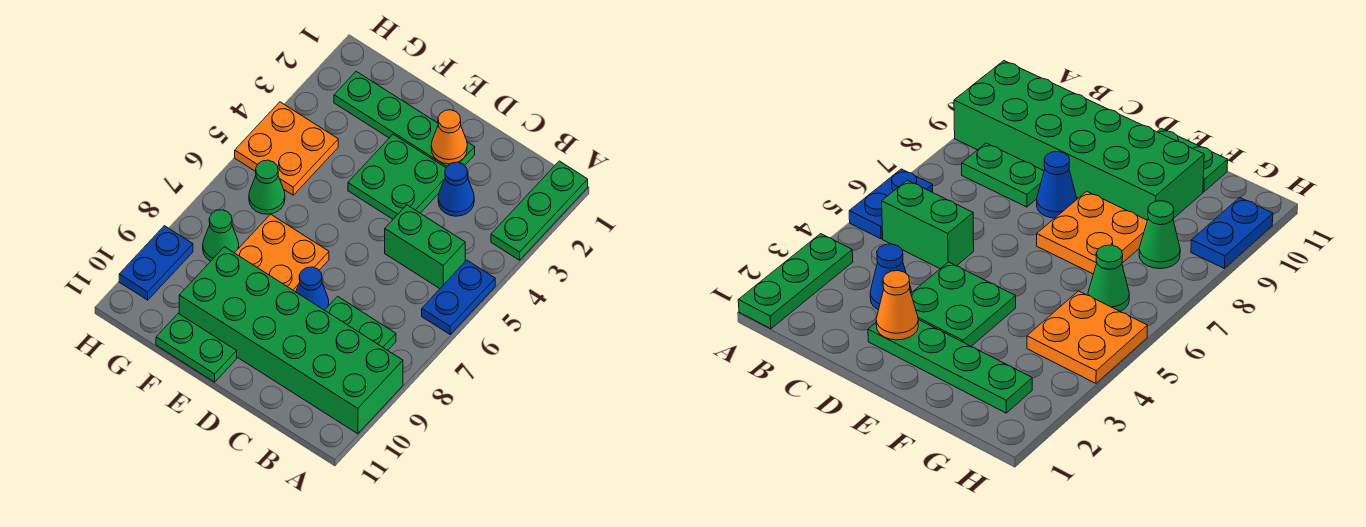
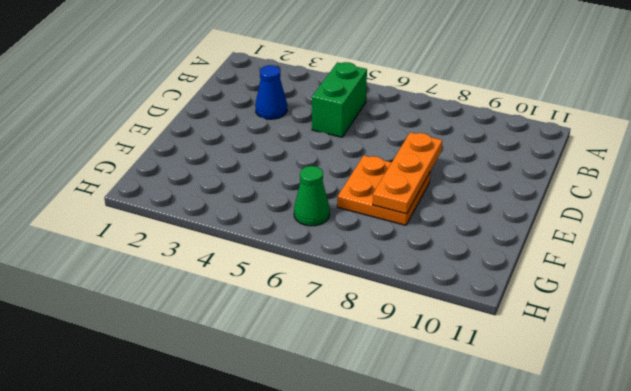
orange plate D8:F8 level 2 -> none
none -> green plate A1:A3 level 1
none -> blue plate A5:A6 level 1
none -> green brick A9:F10 level 1

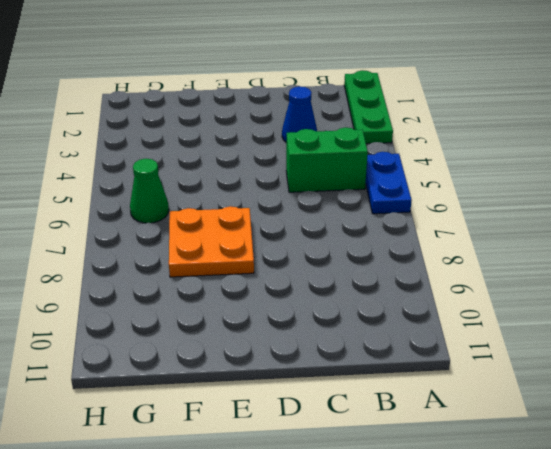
none -> green brick A9:F10 level 1
none -> green plate B8:C8 level 1
none -> green plate D2:G2 level 1

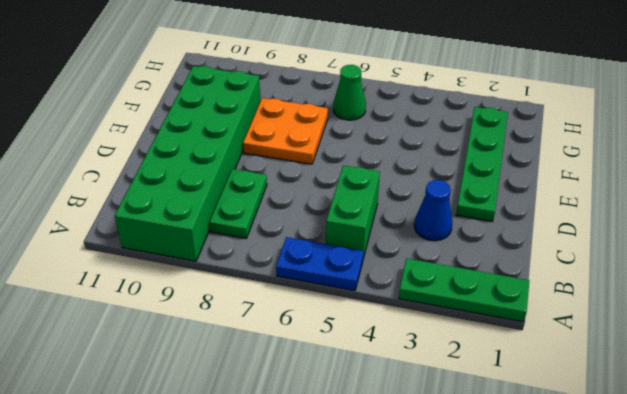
none -> green plate D3:E4 level 1
none -> blue cone D8 level 1
none -> green plate E11:F11 level 1

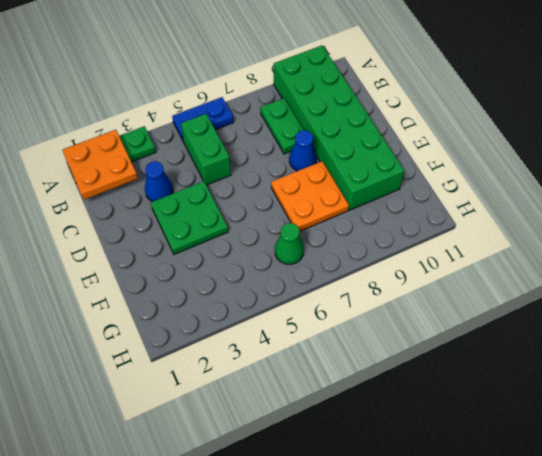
orange plate A1:B2 level 2 -> orange plate G4:H5 level 1
none -> green plate D2:G2 level 1
none -> green plate E11:F11 level 1
none -> green cone G8 level 1

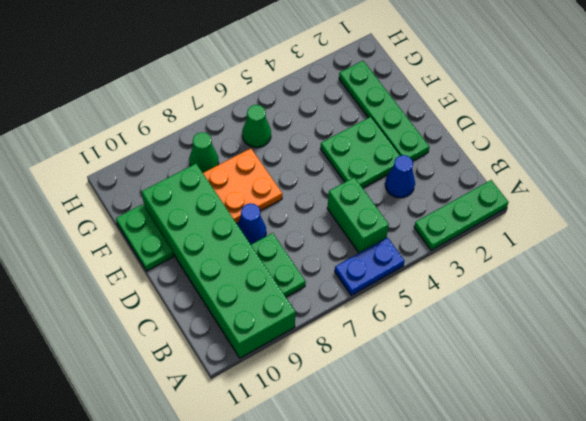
none -> orange plate G4:H5 level 1
none -> blue plate H9:H10 level 1
none -> orange cone D2 level 2

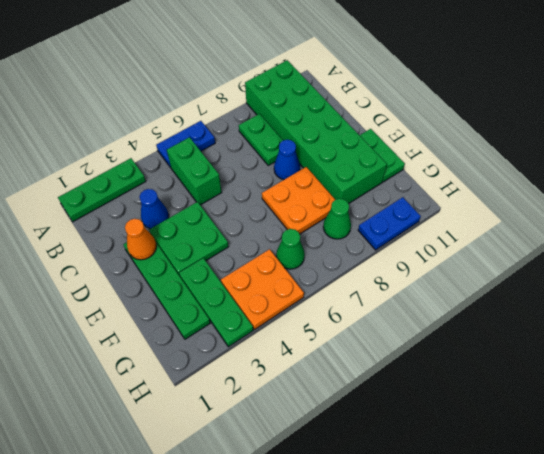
green plate F3:H3 level 1 -> none

